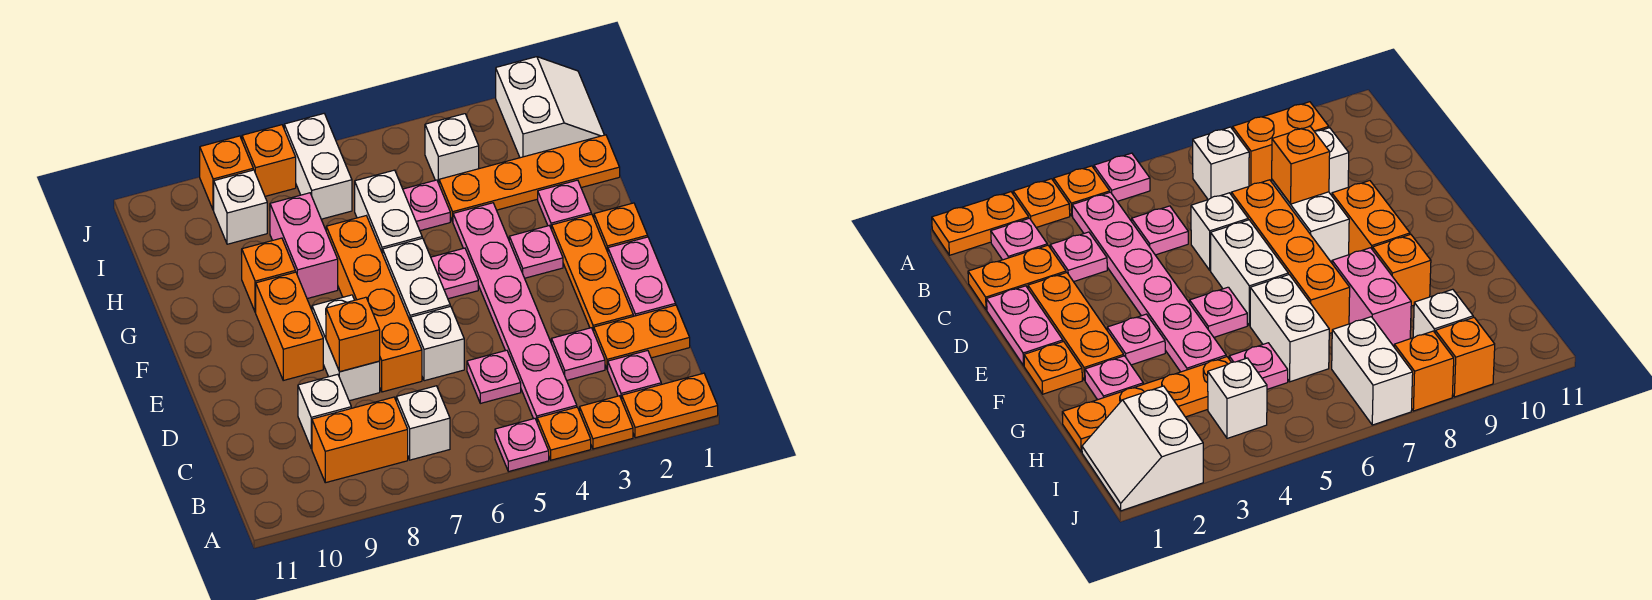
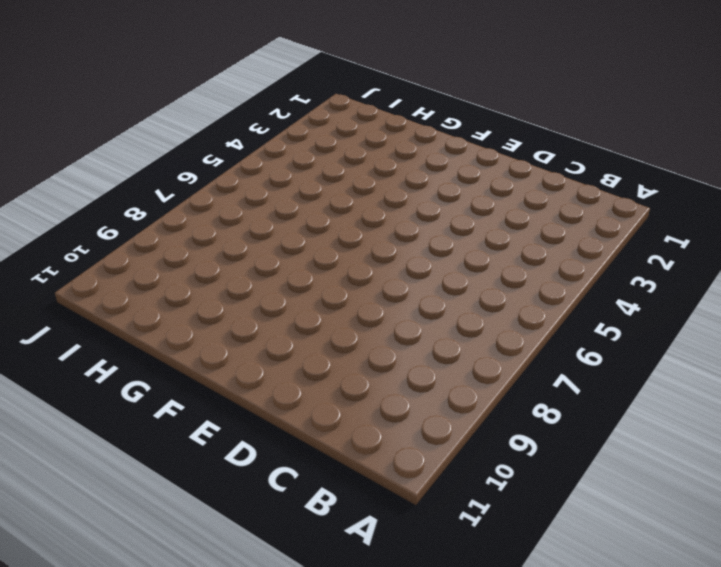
none -> orange plate A1:A2 level 1
none -> orange plate A3 level 1
none -> orange plate A4 level 1
none -> pink plate A5 level 1

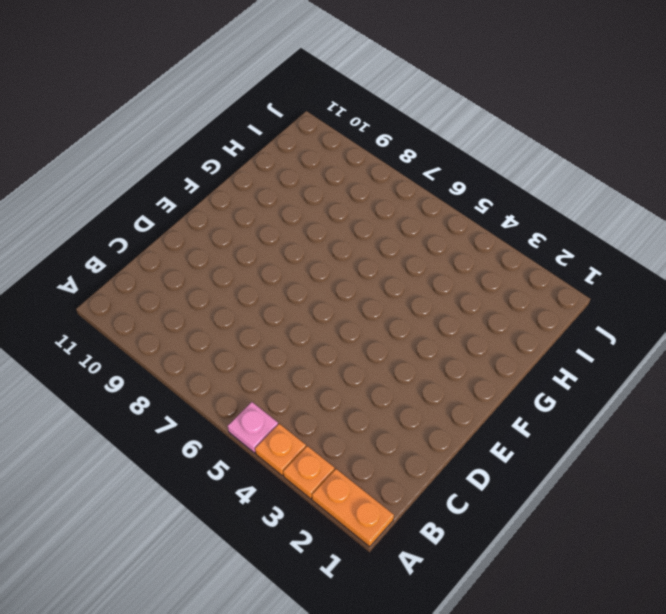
none -> pink plate B2 level 1
none -> pink plate B4:G4 level 1
none -> white brick B7 level 1
none -> orange brick B8:B9 level 1

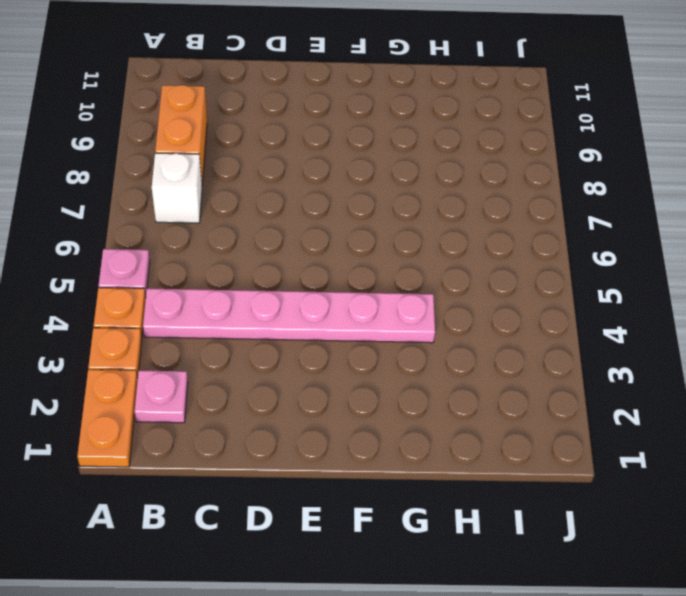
none -> orange plate C1:C2 level 1
none -> pink plate C3 level 1
none -> pink plate C5 level 1
none -> white brick C9 level 1

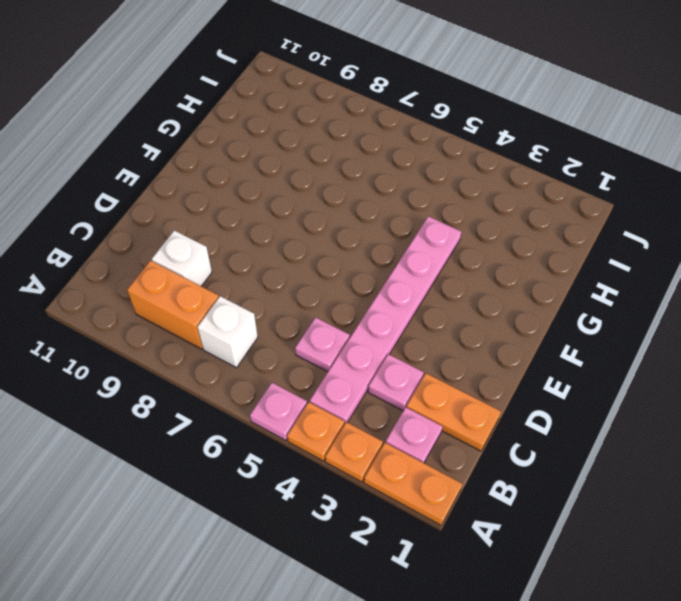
none -> pink plate D1:E1 level 1
none -> orange plate D2:F2 level 1
none -> white brick D6 level 1
none -> orange brick D7:G7 level 1

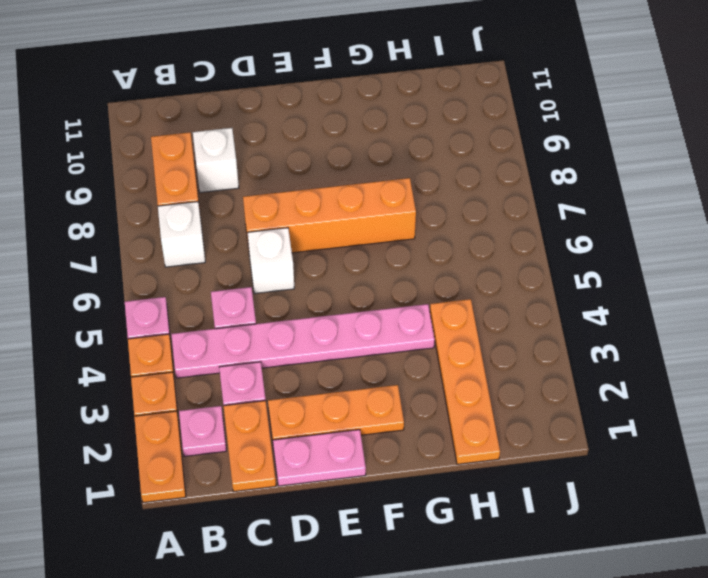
none -> white brick D8:E8 level 1
none -> white brick E6:F6 level 1
none -> orange brick E9:F9 level 1
none -> orange plate F1 level 1

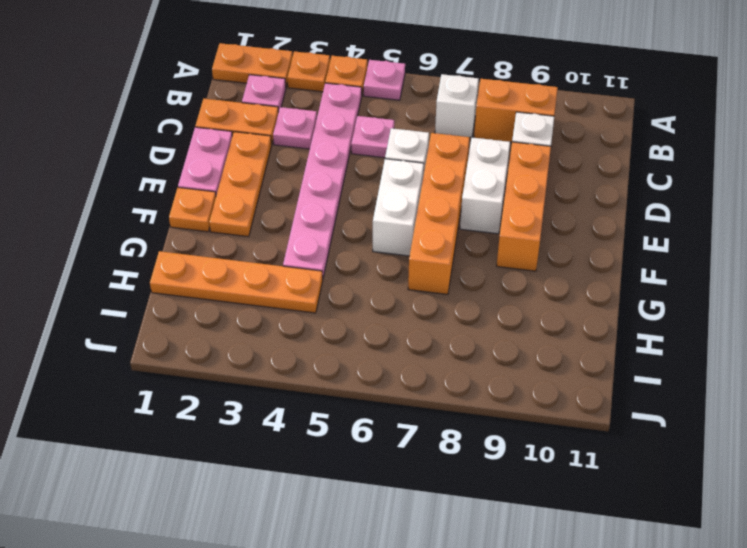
orange brick D9:F9 level 1 -> orange brick E9:F9 level 1
none -> pink plate F3 level 1
none -> pink plate F5 level 1
none -> pink plate G2 level 1
none -> white brick G6:H6 level 1

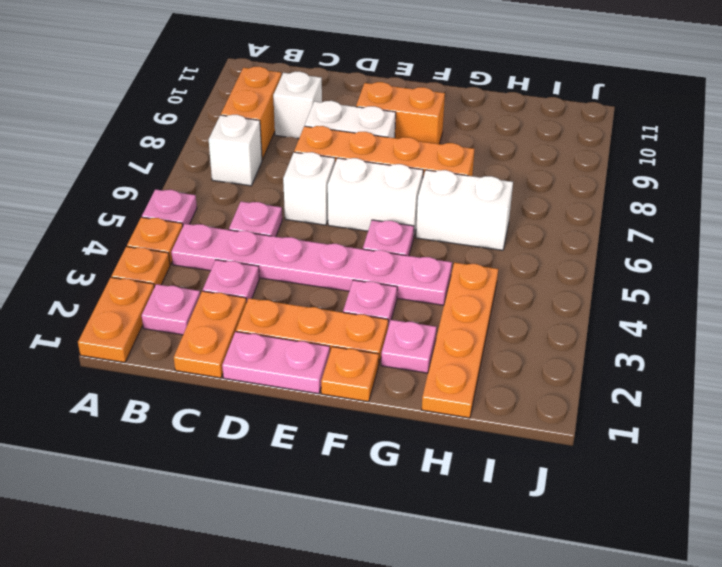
none -> pink brick G8:H8 level 1
none -> orange brick G9 level 1
none -> pink plate H5 level 1
none -> white slope I1:J2 level 1 top 2

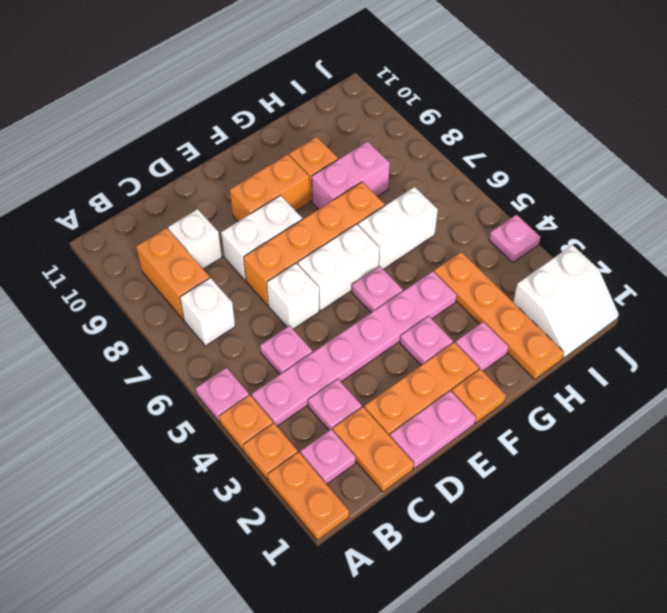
pink plate J4 level 1 -> pink plate H5 level 1
none -> white brick I4 level 1
none -> white brick I7:J7 level 1
none -> white brick I9 level 1
none -> orange brick J8 level 1

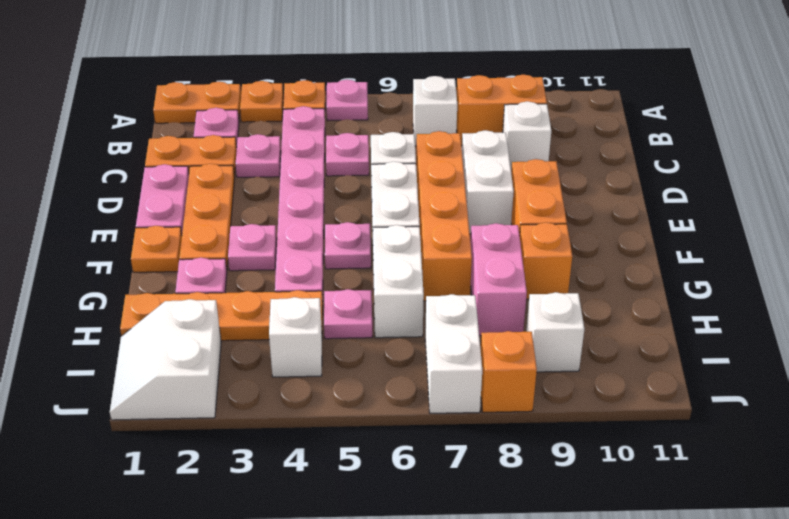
none -> orange brick J9 level 1
none -> orange brick D8 level 2

